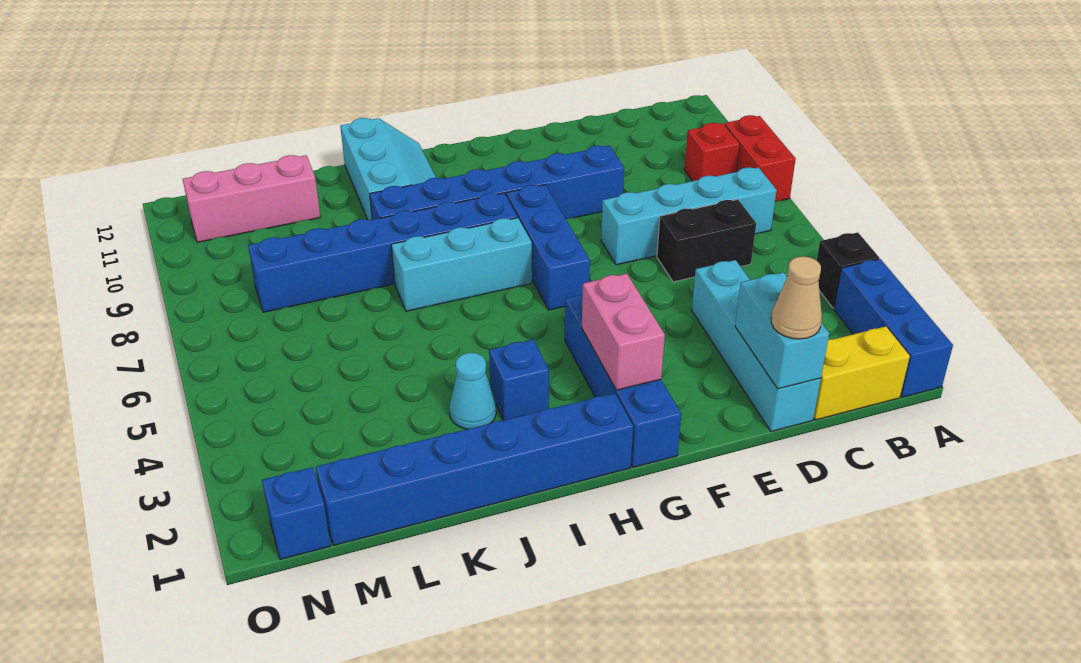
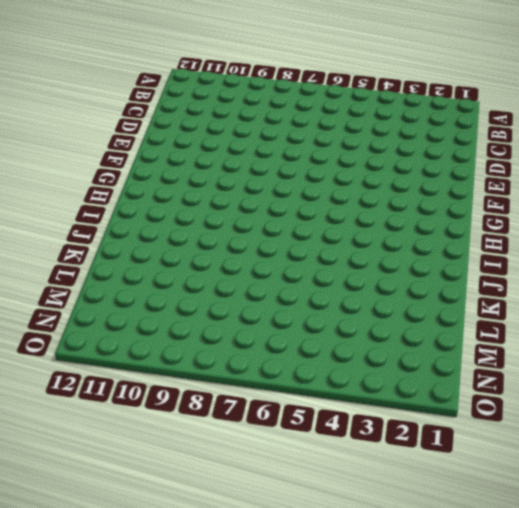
none -> blue brick A1:A3 level 1
none -> black brick A4 level 1
none -> red brick A8:A9 level 1

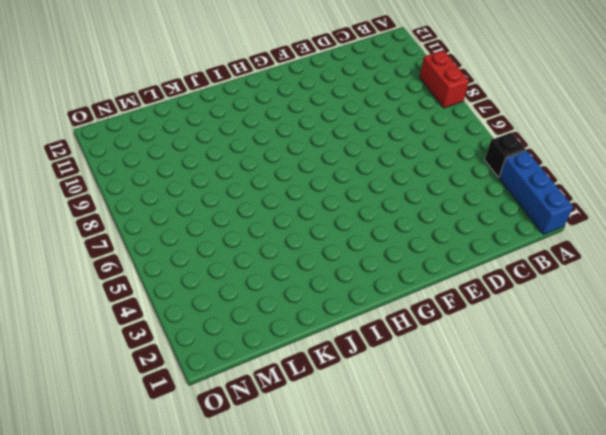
none -> yellow brick B1:C1 level 1
none -> cyan brick B7:E7 level 1
none -> red brick B9 level 1

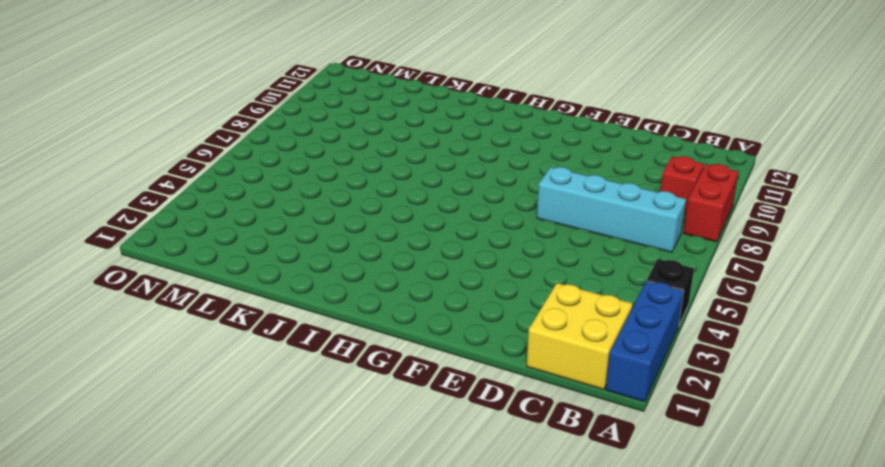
yellow brick B1:C2 level 1 -> yellow brick B1:C1 level 1
none -> black brick C6:D6 level 1
none -> cyan brick D1:D4 level 1
none -> blue brick E9:J9 level 1

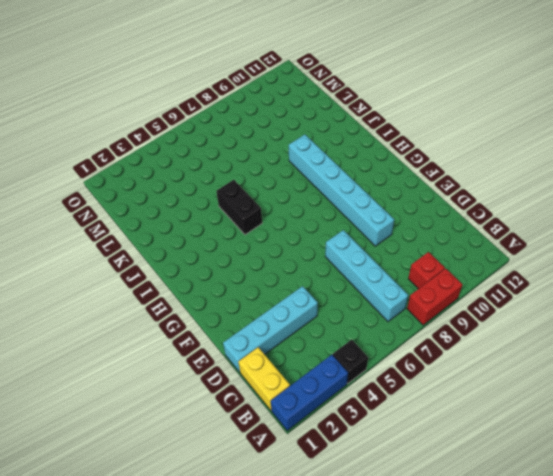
cyan brick E9:J9 level 1 -> blue brick E9:J9 level 1
black brick I5:J5 level 1 -> black brick C6:D6 level 1
none -> blue brick G1:G4 level 1
none -> blue brick G6:G8 level 1
none -> blue brick H1:M1 level 1

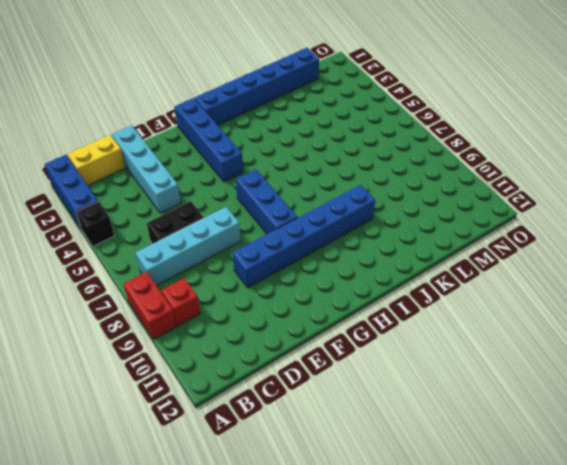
none -> cyan brick H7:J7 level 1
none -> blue brick H8:M8 level 1
none -> blue brick I3 level 1

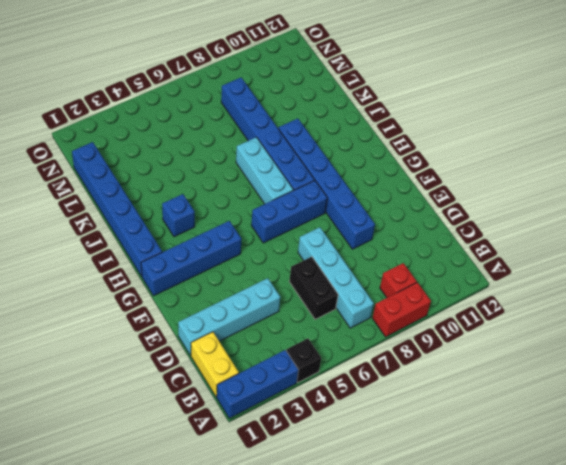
none -> cyan slope I10:J12 level 1 top J
none -> cyan cone J3 level 1
none -> pink brick L11:N11 level 1

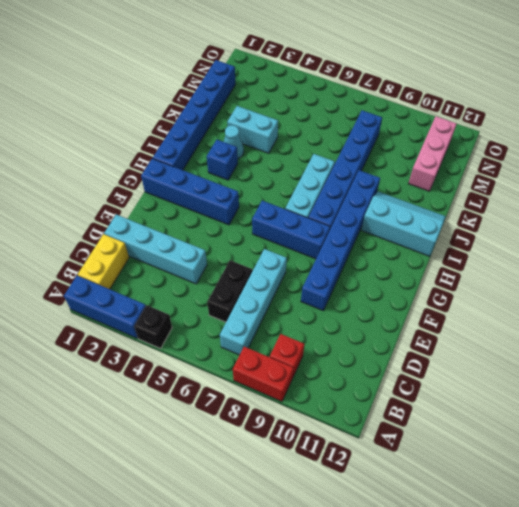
cyan slope I10:J12 level 1 top I -> cyan slope I10:J12 level 1 top J
cyan brick K3:K4 level 1 -> cyan brick D1:D2 level 2
none -> blue brick N1 level 1
none -> pink brick G2:G3 level 2
none -> tan cone D1 level 3

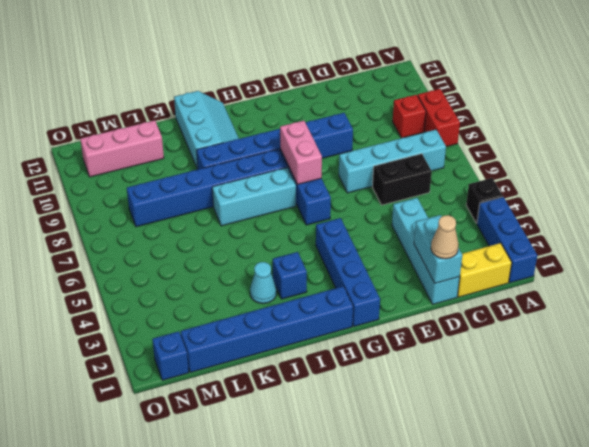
pink brick G7:G8 level 2 -> pink brick G2:G3 level 2

